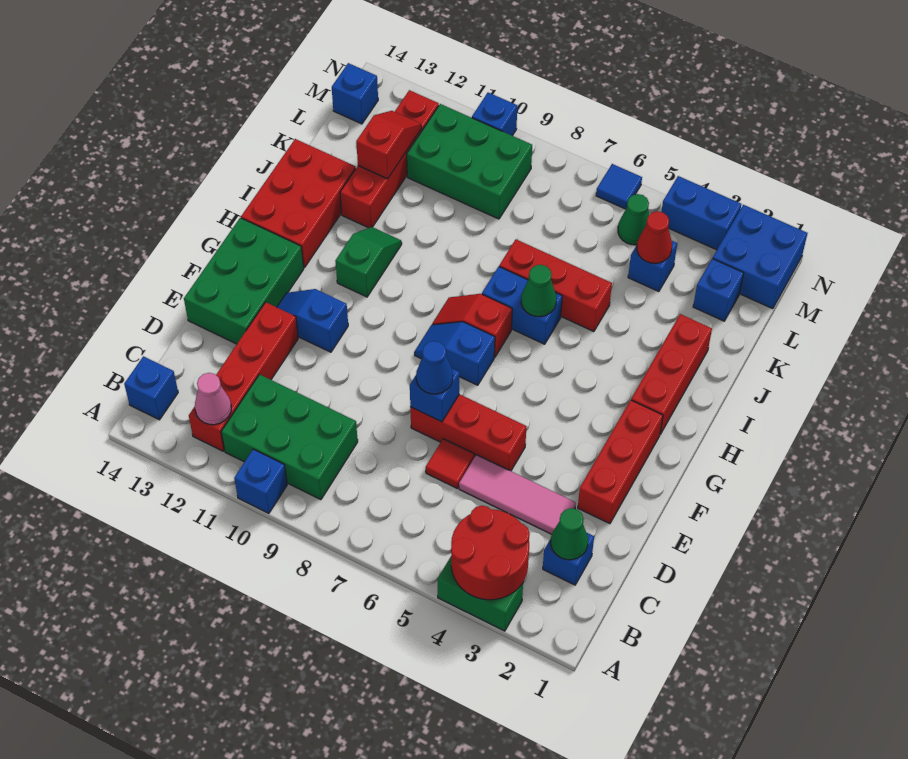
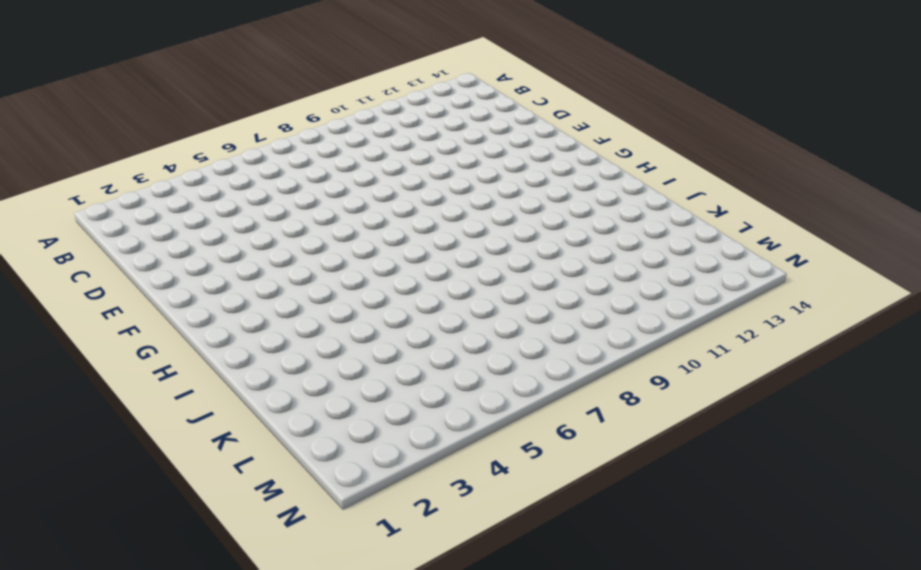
none -> green brick A3:A4 level 1
none -> blue brick A10 level 1
none -> green brick B9:C11 level 1
none -> red brick B12:E12 level 1

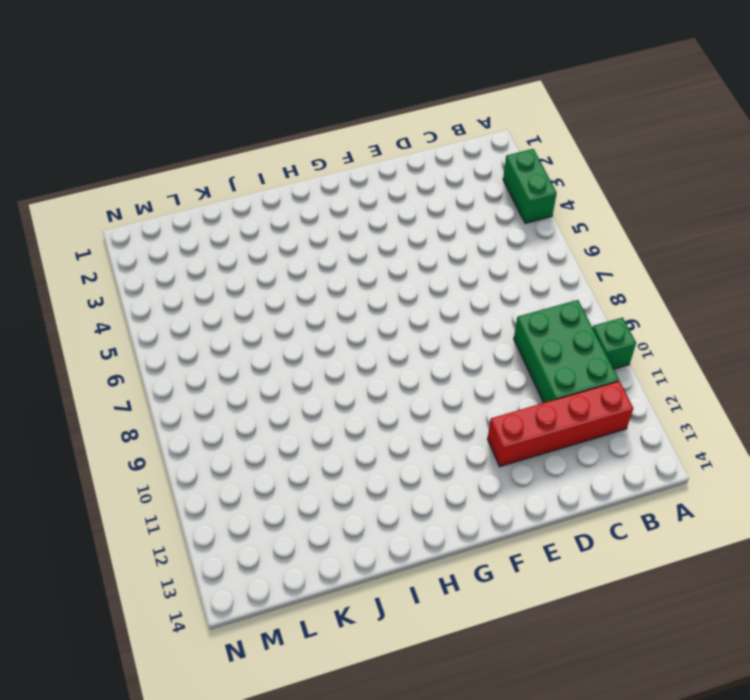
green brick A10 level 1 -> blue brick A10 level 1
none -> blue brick B14 level 1
none -> blue brick C2 level 1
none -> pink tile D3:D5 level 1
none -> red tile D6 level 1

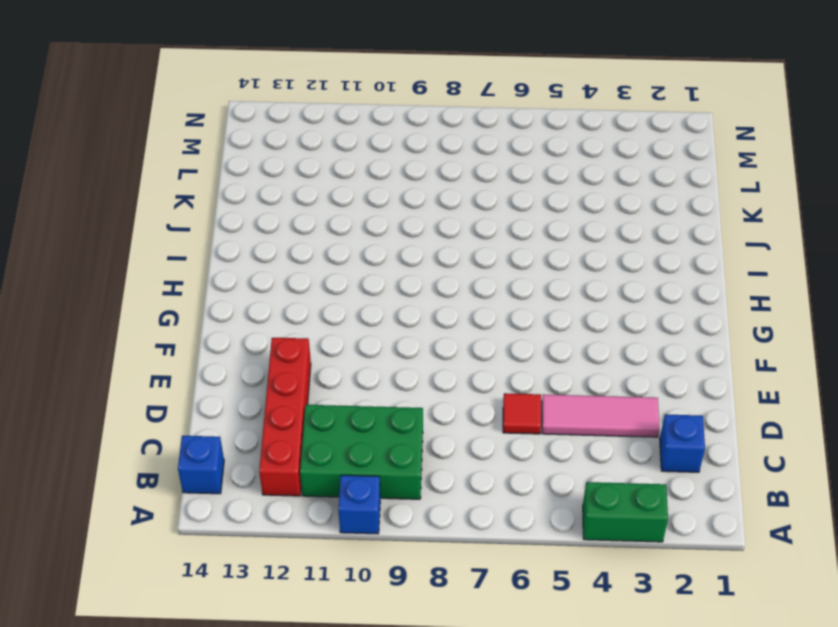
none -> red brick E2:G2 level 1
none -> red brick E5:E7 level 1
none -> green brick E13:G14 level 1
none -> blue slope F11:F12 level 1 top 11

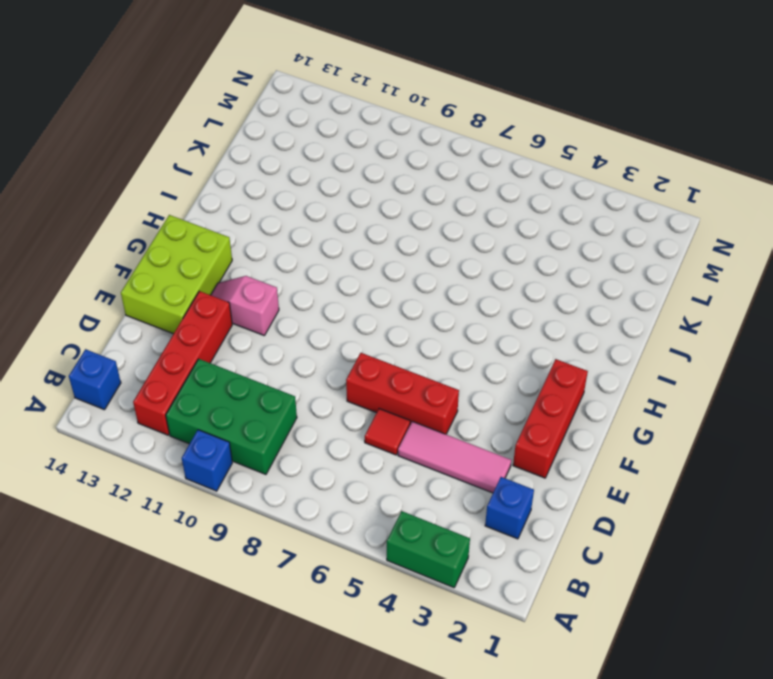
lime brick E13:G14 level 1 -> green brick E13:G14 level 1
pink slope F11:F12 level 1 top 11 -> blue slope F11:F12 level 1 top 11
none -> blue slope G7:G8 level 1 top 7
none -> red brick H2:J2 level 1
none -> red slope H7:H8 level 1 top 7
none -> green slope H11:I11 level 1 top H

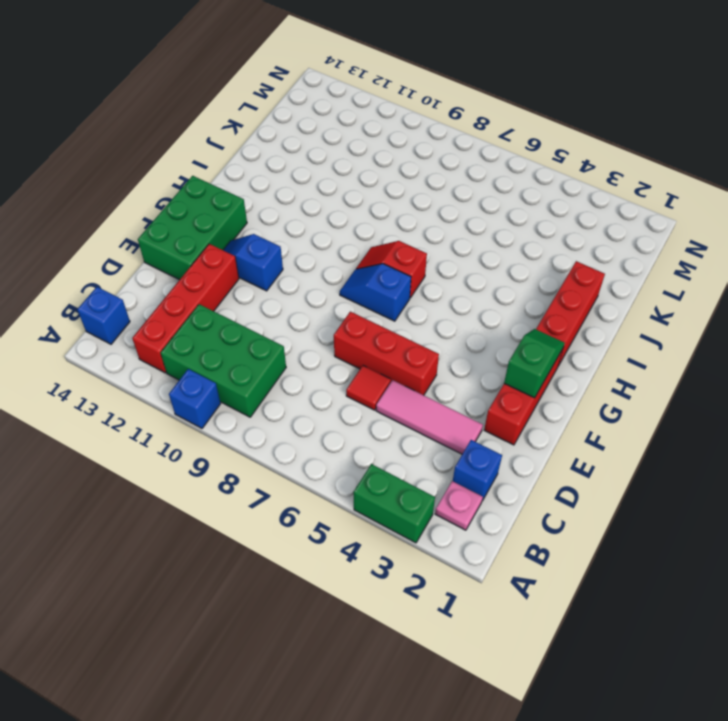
pink plate B2 level 1 -> none
green slope F2:G2 level 2 top F -> green slope H11:I11 level 1 top H
none -> red brick H13:J14 level 1
none -> blue brick I6:I7 level 1
none -> red brick J5:J7 level 1
none -> red brick J12:M12 level 1

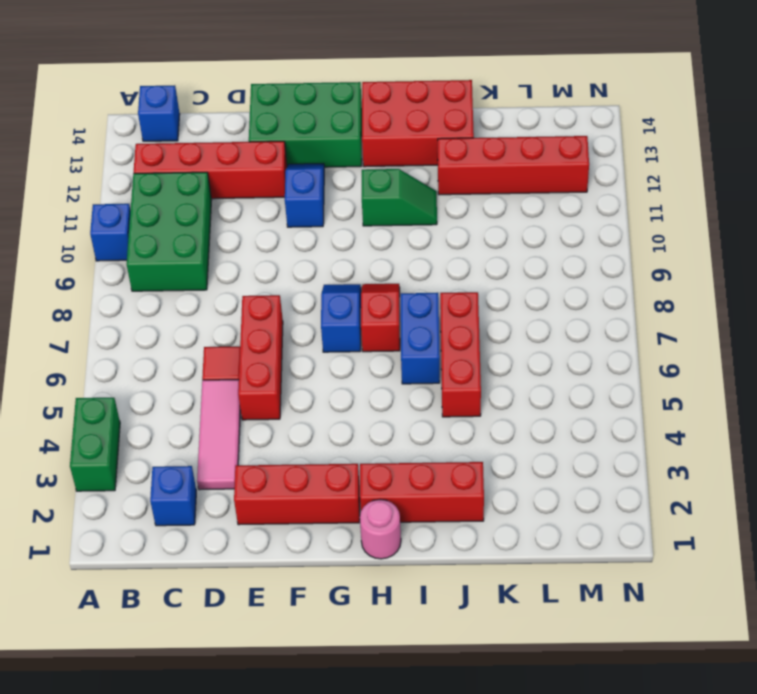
pink round brick H1 level 1 -> none
none -> blue brick L2 level 1
none -> blue brick L4 level 1
none -> green brick L9:M11 level 1
none -> blue brick M1:N2 level 1

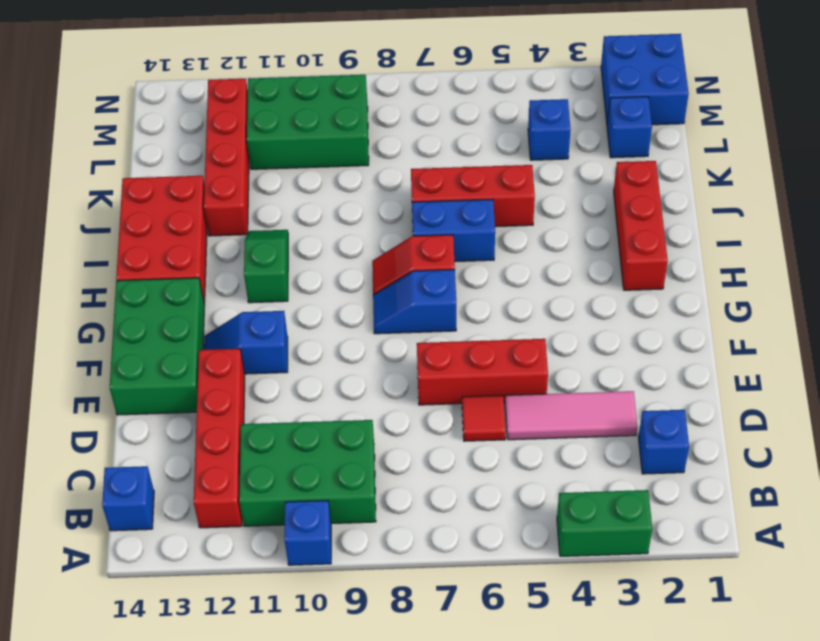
none -> red brick E2:G2 level 1
none -> green cone M5 level 1
none -> blue brick M14 level 1
none -> blue brick N3:N4 level 1

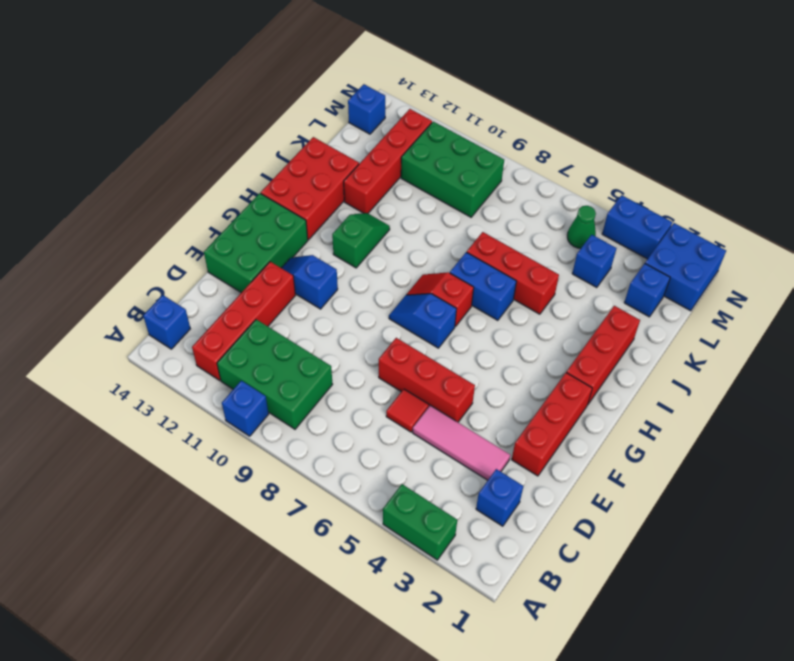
none -> blue tile N6 level 1
none -> blue brick N10 level 1
none -> red round brick A3:B4 level 2
none -> pink cone B12 level 2

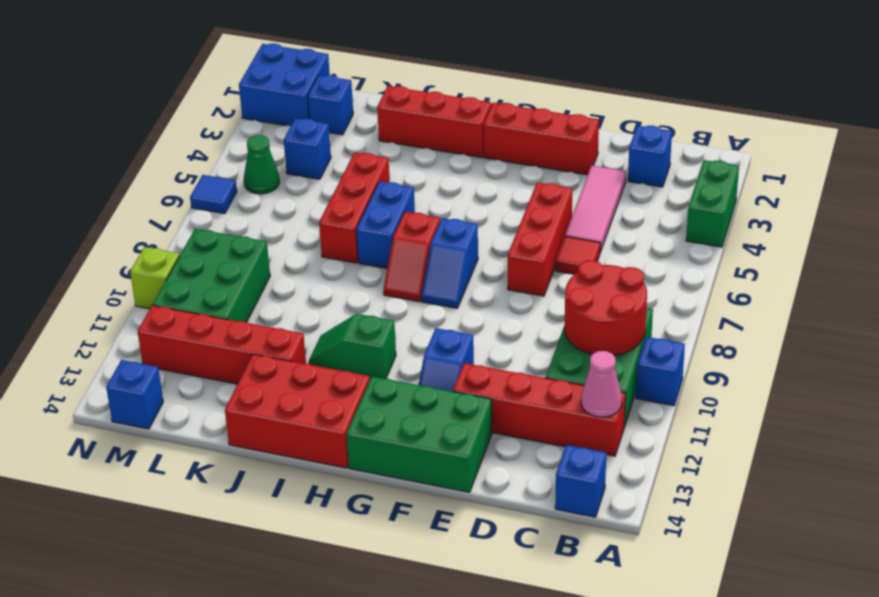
red round brick B9:C10 level 2 -> red round brick A3:B4 level 2
lime brick N10 level 1 -> blue brick N10 level 1
none -> blue brick N3:N4 level 1
none -> green cone C2 level 2
none -> blue brick E7 level 2
none -> green cone I6 level 2

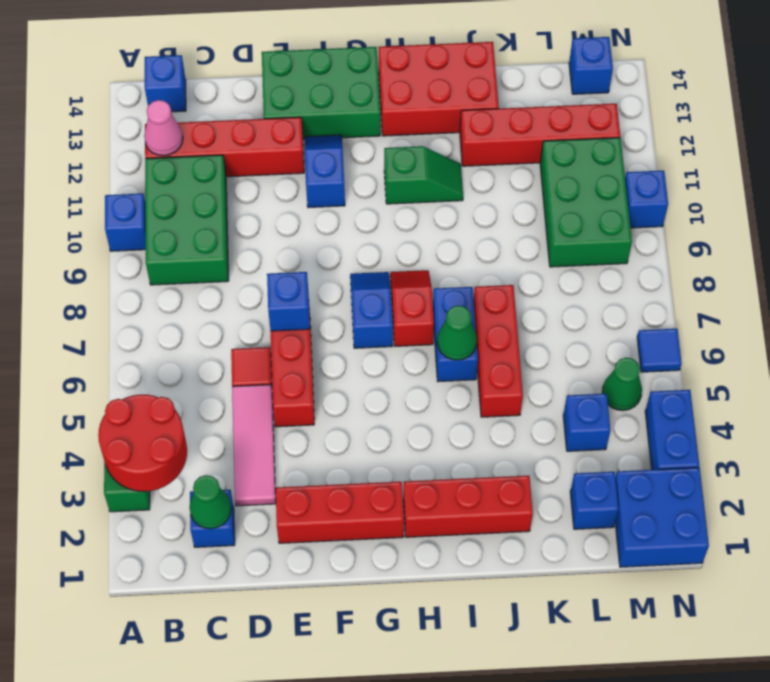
none -> red slope K12:L12 level 2 top K
none -> red cone L4 level 2
none -> blue cone E7 level 3

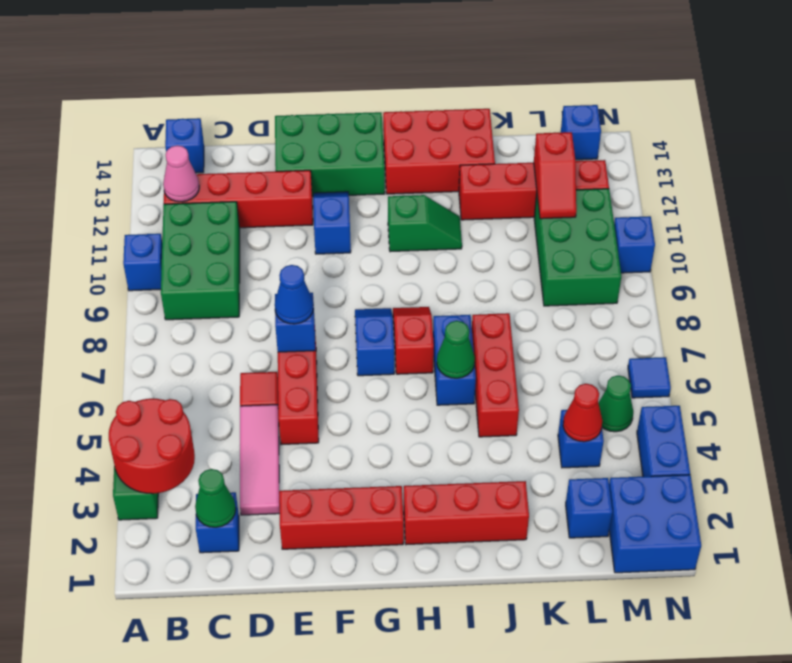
red slope L11:L12 level 2 top 12 -> red slope K12:L12 level 2 top K

